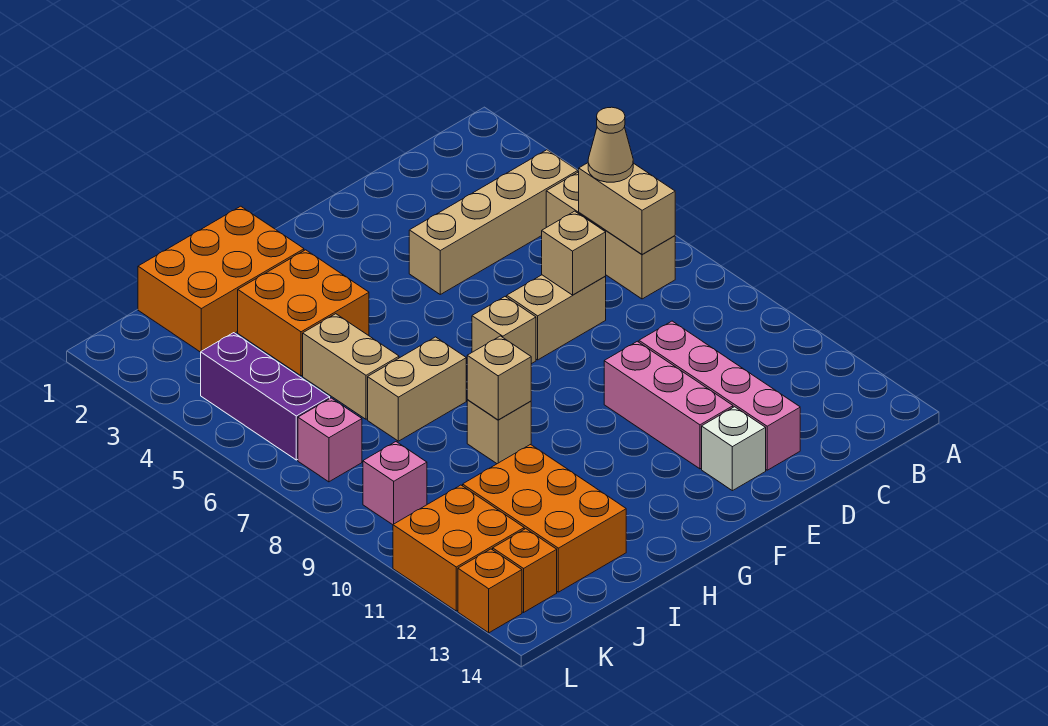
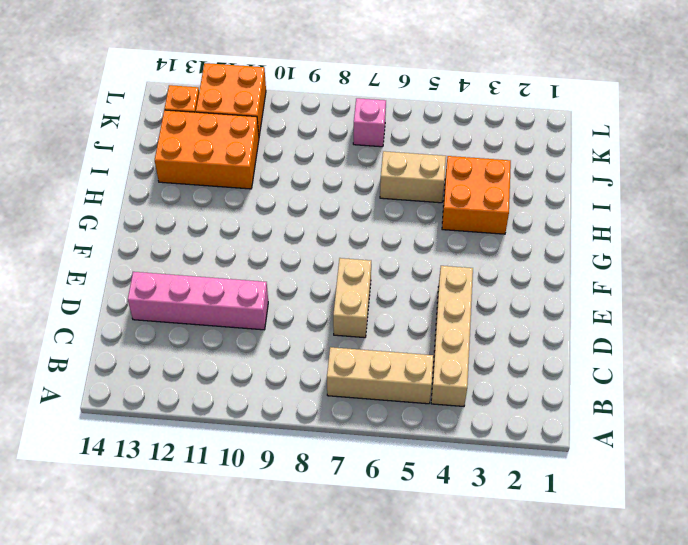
none -> pink brick E10:E12 level 1
none -> white brick E13 level 1
none -> tan brick F7 level 1

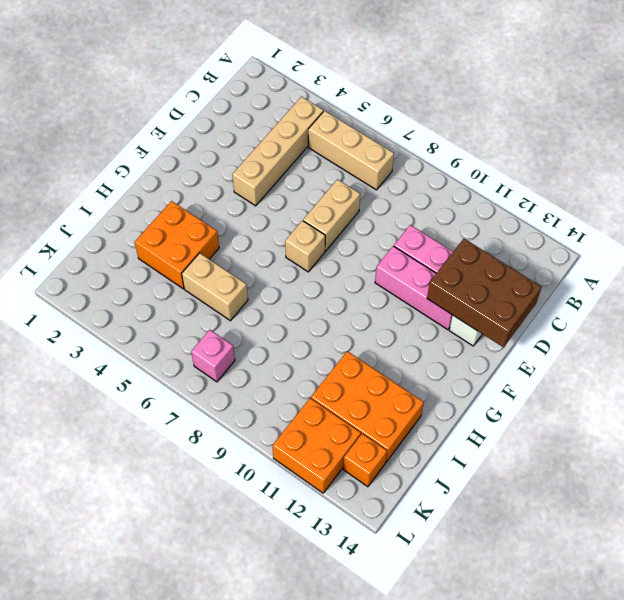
brown brick D12:E14 level 2 -> none
none -> orange brick H1:J2 level 1
none -> tan brick H7:I7 level 1
none -> tan brick H9 level 1

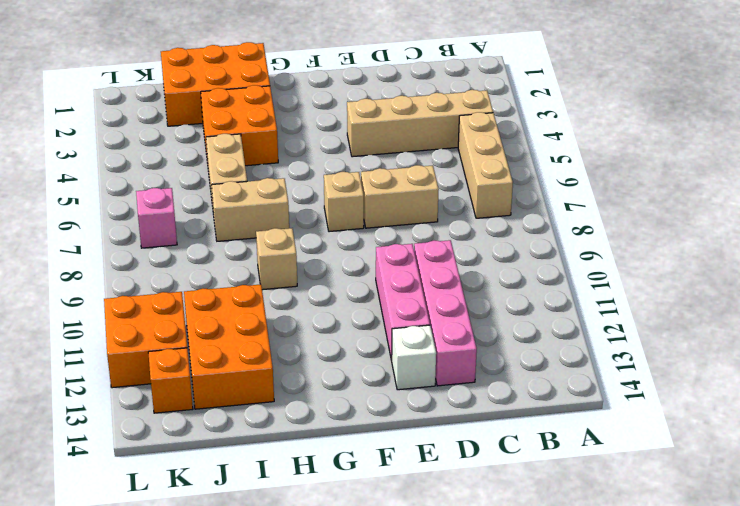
none -> purple brick K4:K6 level 1
none -> pink brick K9 level 1
none -> orange brick L13 level 1

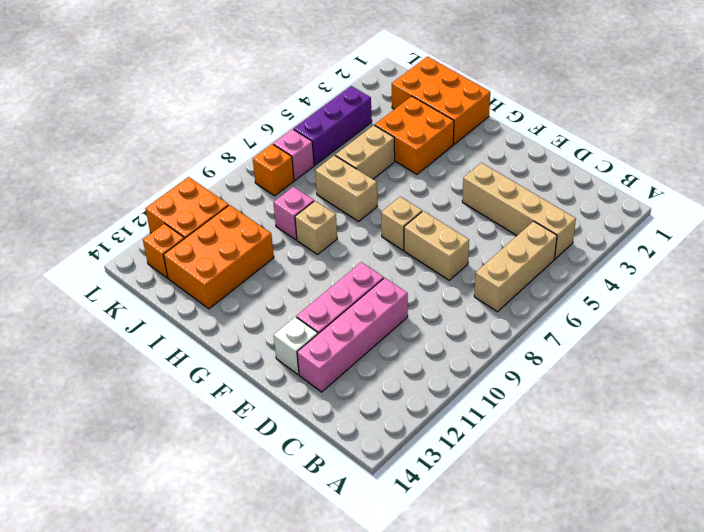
pink brick I9 level 1 -> pink brick K9 level 1
orange brick K8 level 1 -> orange brick L13 level 1
none -> tan brick B6:B7 level 2
none -> tan brick D7 level 2
none -> tan brick H9 level 2

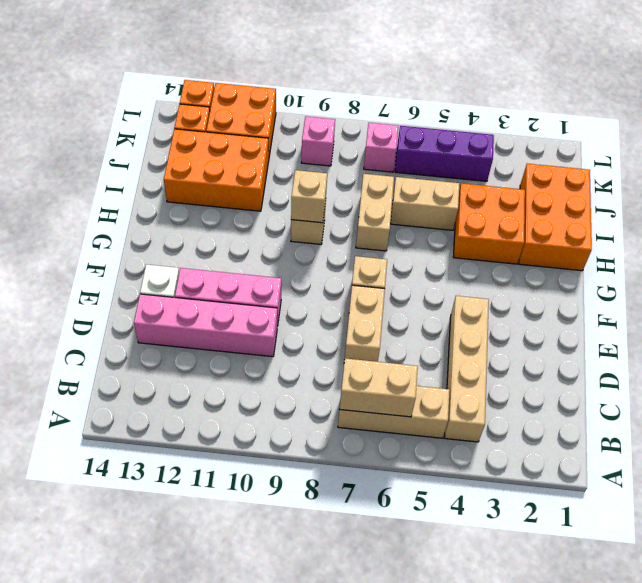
none -> tan brick D7 level 2
none -> tan cone B6 level 3

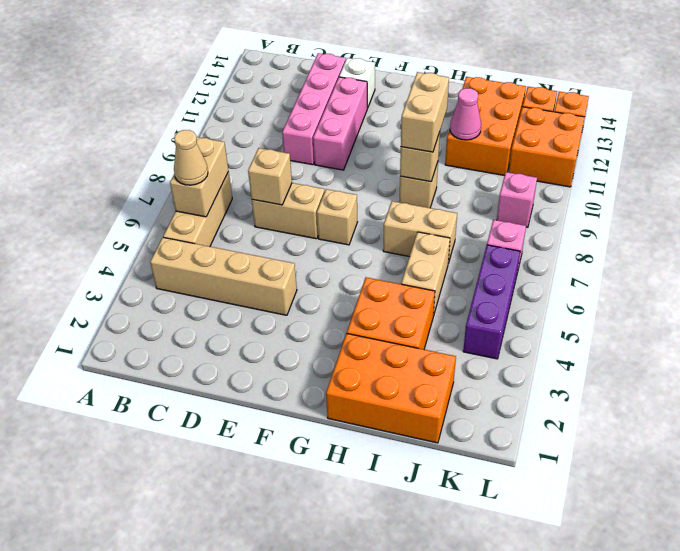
tan brick H9:H10 level 3 -> none
pink cone I11 level 2 -> none

